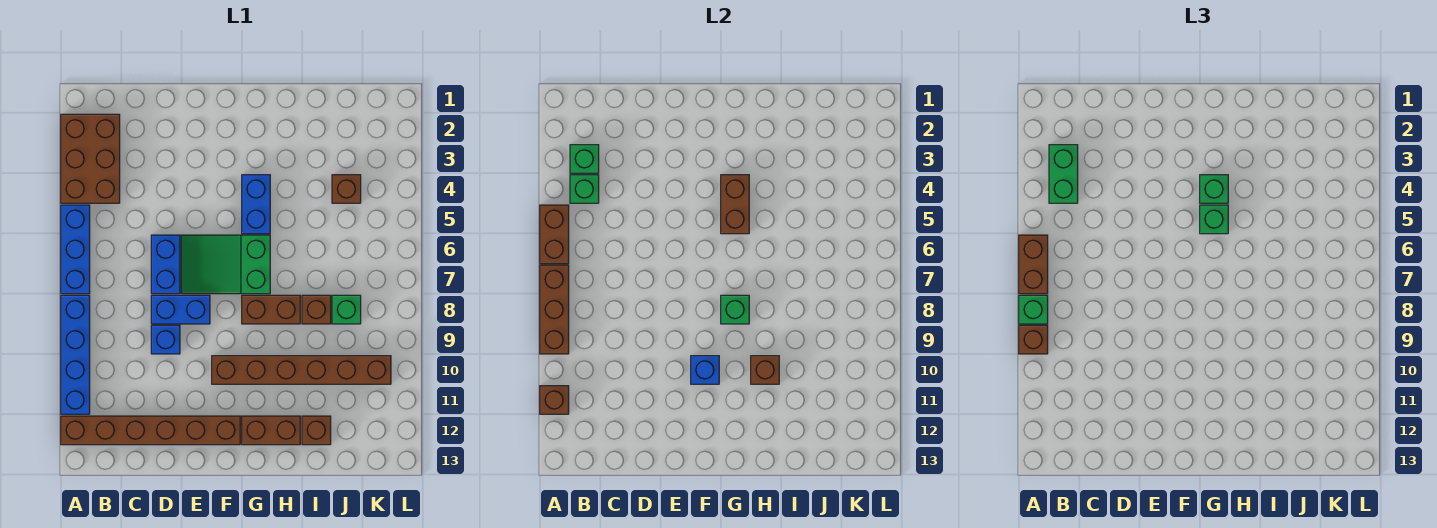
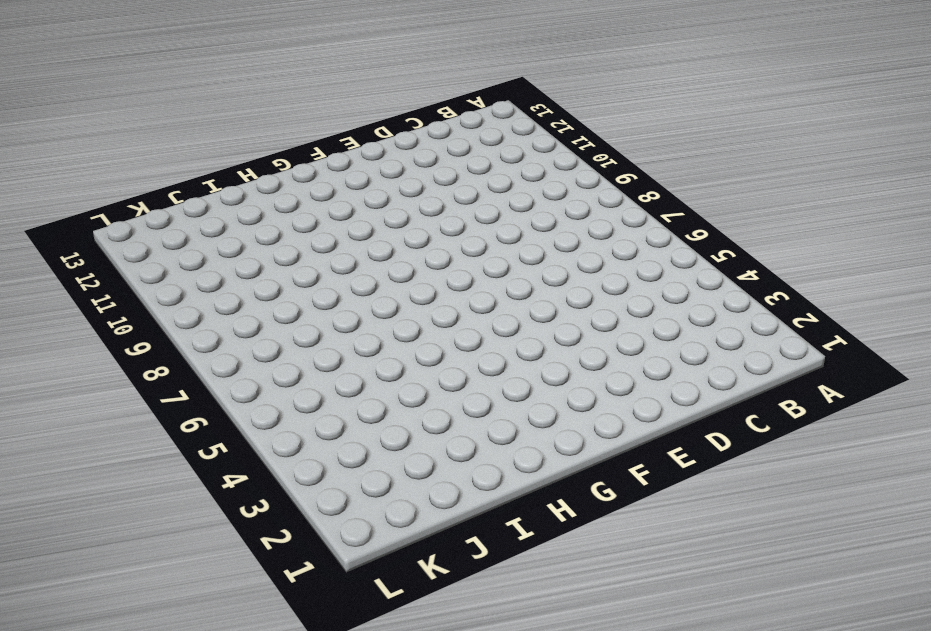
none -> brown brick A2:B4 level 1
none -> blue brick A5:A7 level 1
none -> blue brick A8:A11 level 1
none -> brown brick A12:F12 level 1

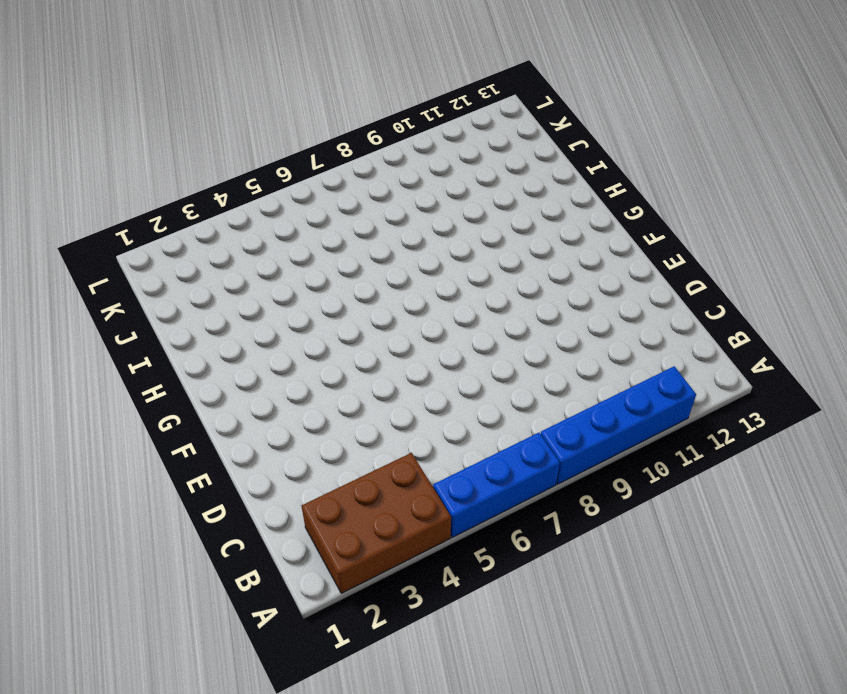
none -> brown brick A12:F12 level 1
none -> blue brick D6:D7 level 1
none -> blue brick D8:E8 level 1
none -> blue brick D9 level 1

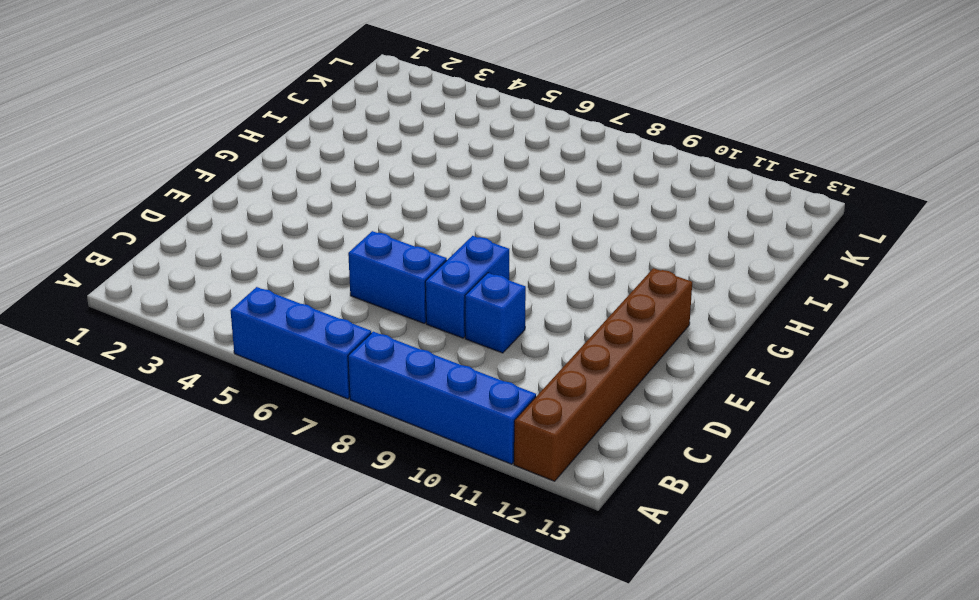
none -> brown brick A2:B4 level 1
none -> green slope E6:G7 level 1 top G
none -> brown brick F10:K10 level 1
none -> blue brick G4:G5 level 1

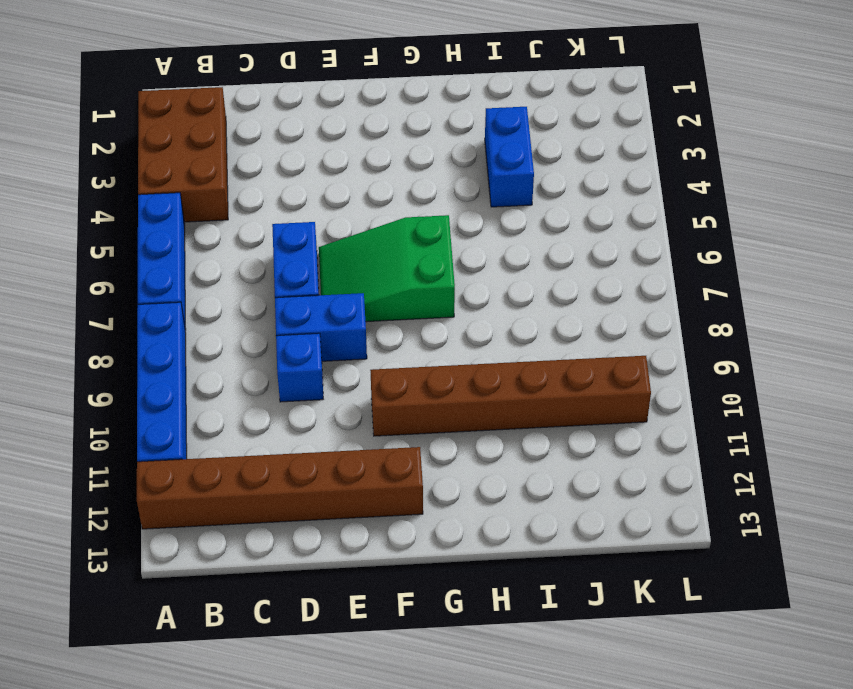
blue brick I3:I4 level 1 -> blue brick G4:G5 level 1
none -> brown brick G8:H8 level 1
none -> brown brick G12:H12 level 1
none -> brown brick I8 level 1
none -> brown brick I12 level 1

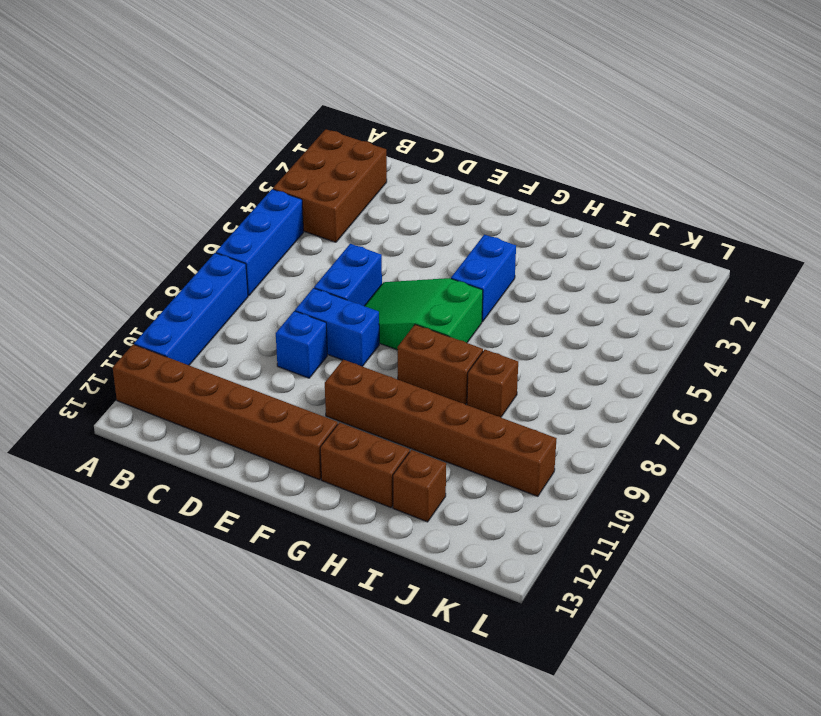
none -> brown brick J4 level 1
none -> green brick J8 level 1
none -> brown brick A5:A6 level 2
none -> brown brick A7:A9 level 2

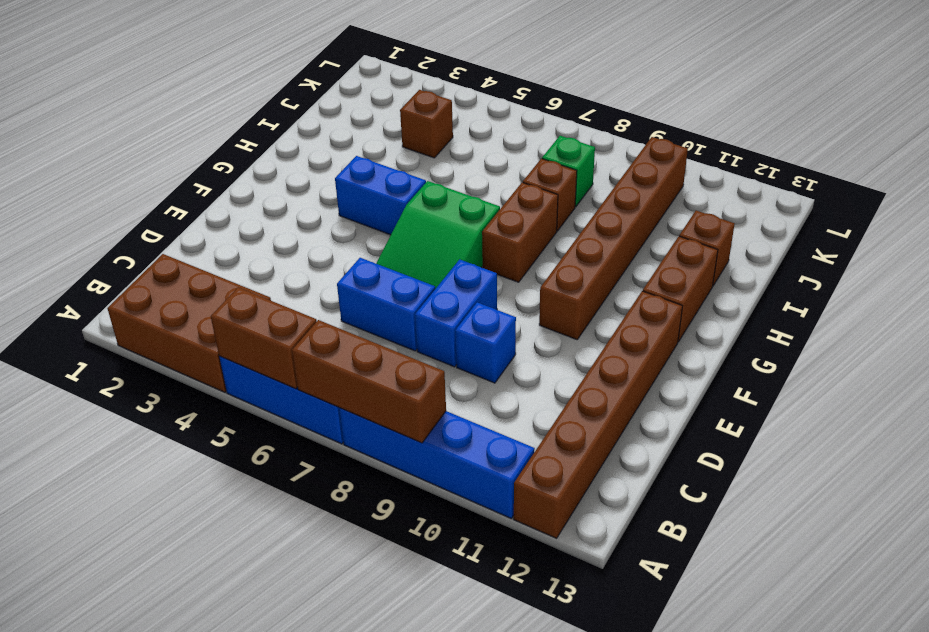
none -> brown brick A11 level 2
none -> green brick B3 level 2
none -> green brick B4 level 2
none -> blue brick F10 level 2

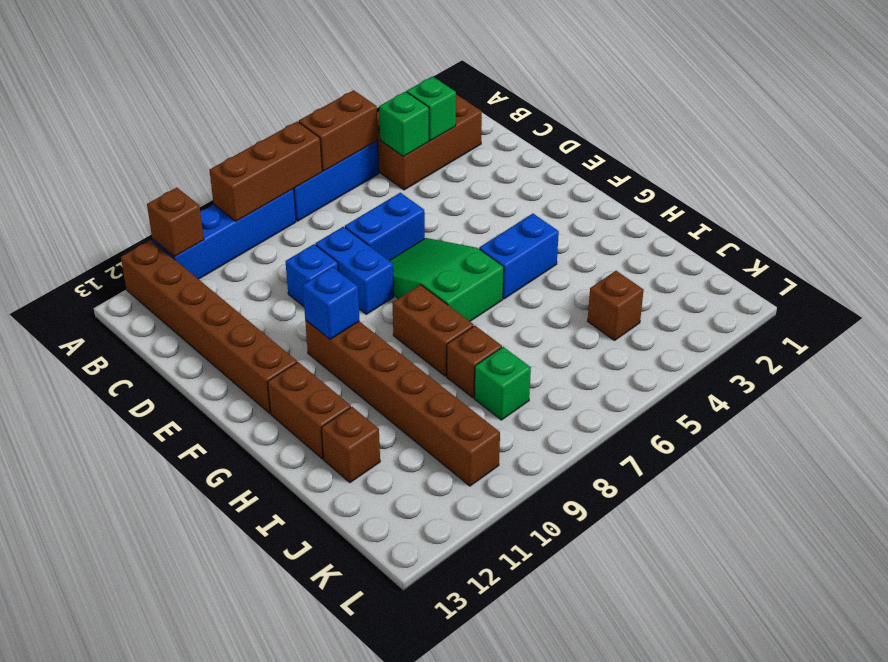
none -> brown brick G4:G5 level 2
none -> green brick G8 level 2
none -> brown brick H10 level 2
none -> brown brick A6:A7 level 3

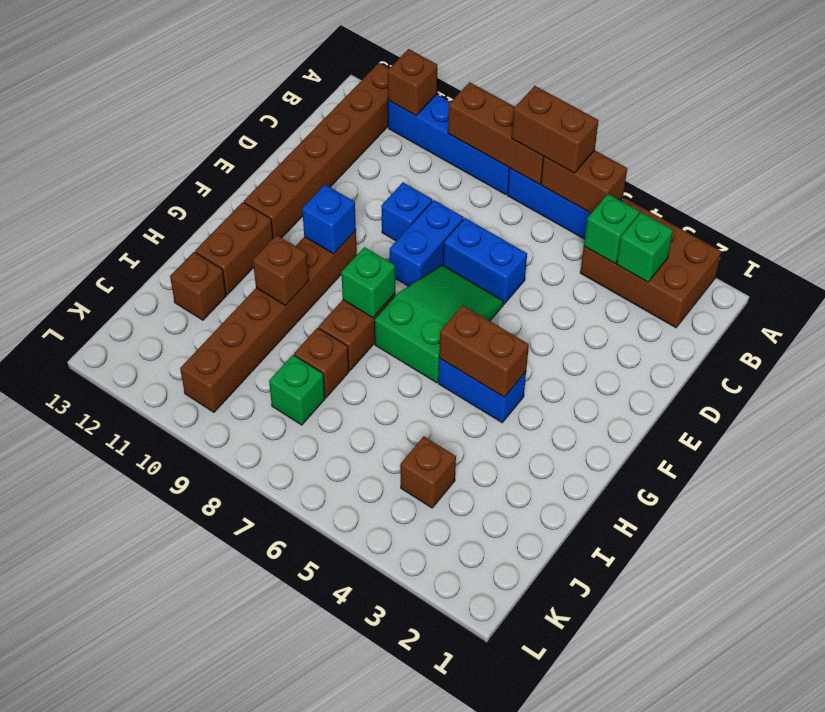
none -> green brick A8 level 3
none -> brown brick A9 level 3
none -> green brick B3:B4 level 3
none -> green brick G4 level 3

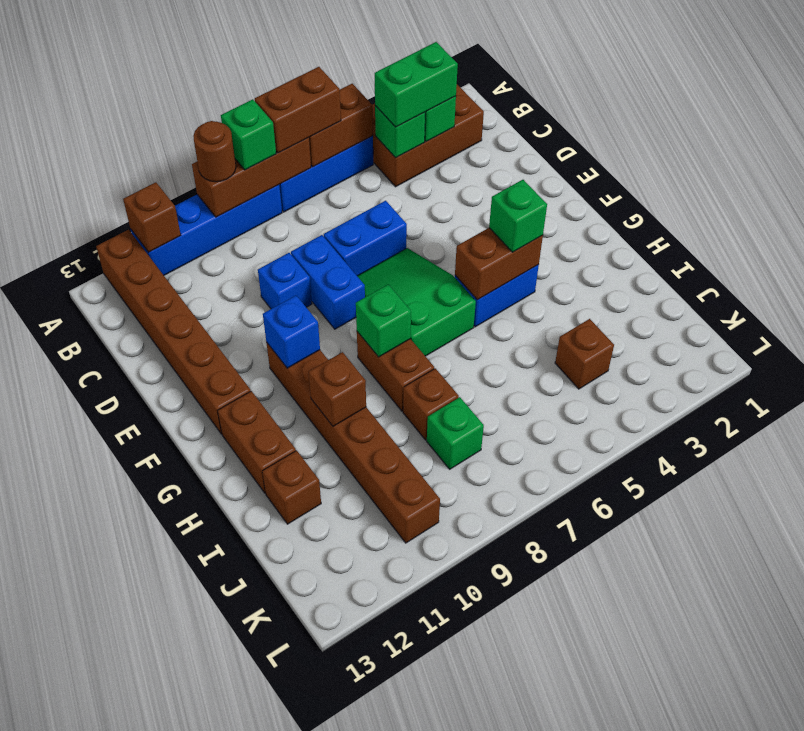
brown round brick A9 level 3 -> brown brick A9 level 3
none -> green brick G5 level 3

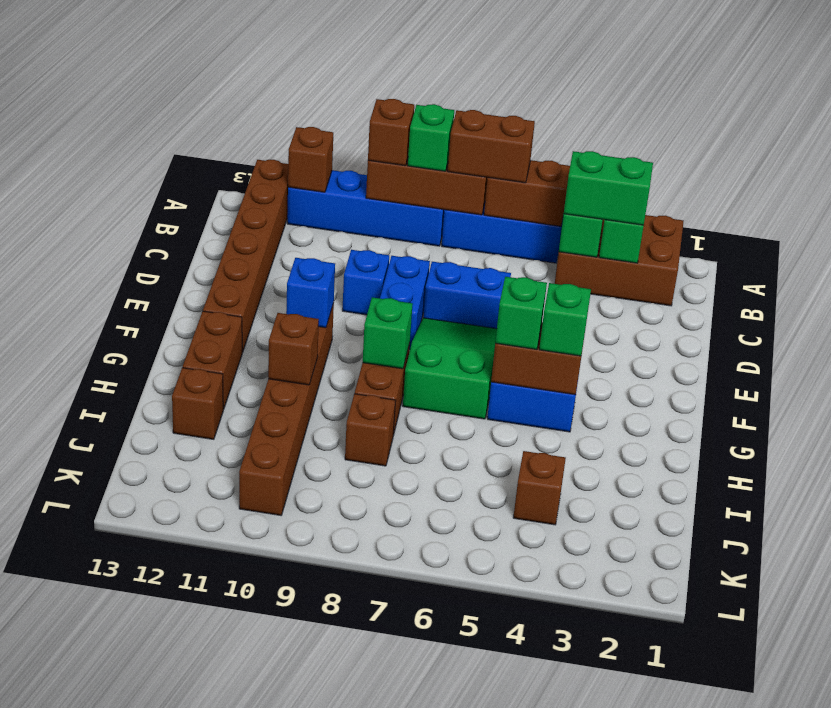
none -> green brick J8 level 1

